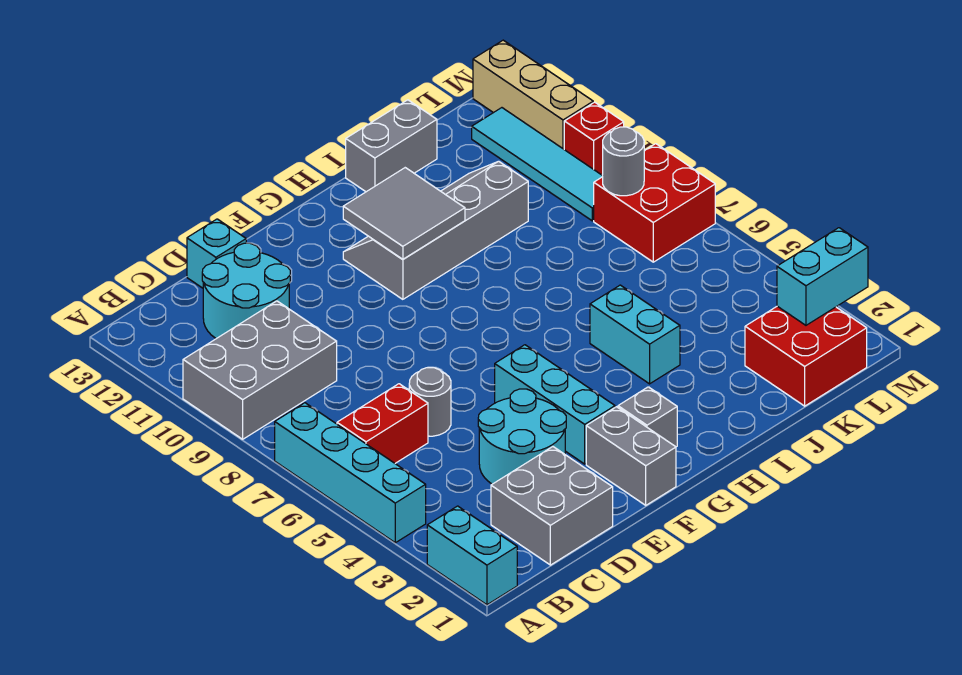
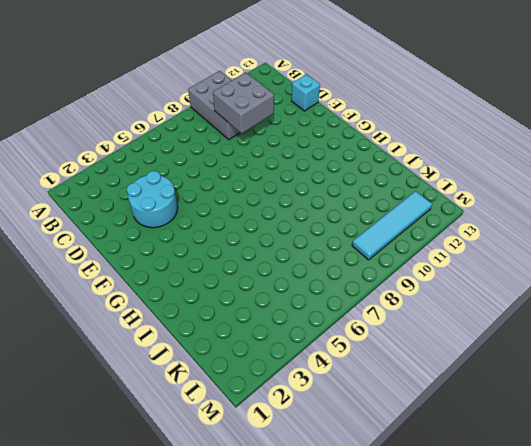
grey brick C9:D10 level 2 -> grey brick C1:D2 level 1
none -> cyan brick A1:A2 level 1
none -> cyan brick A4:A7 level 1
none -> red brick B6:C6 level 1

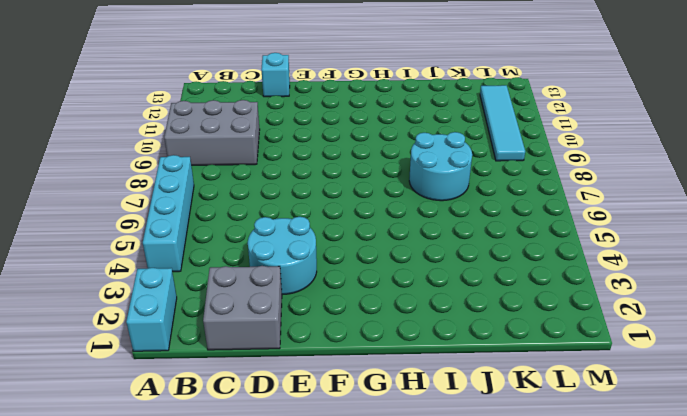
cyan round brick I7:J8 level 1 -> cyan round brick C11:D12 level 1
none -> red brick B6:C6 level 1
none -> grey round brick D6 level 1
none -> grey brick F1:F2 level 1

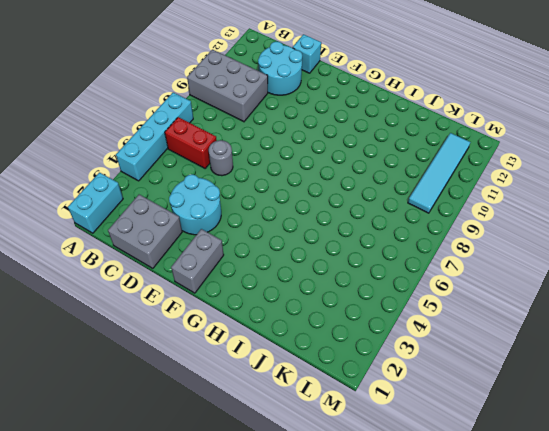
none -> cyan brick F3:F5 level 1
none -> grey brick G2 level 1
none -> grey slope G10:J11 level 1 top 10

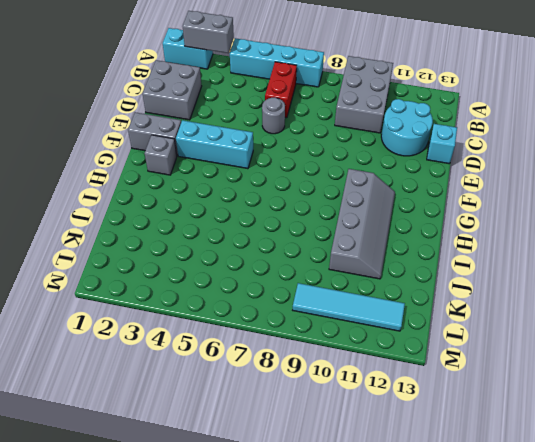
grey brick A2:A3 level 2 -> grey brick I13:J13 level 1
none -> cyan round brick D3:E4 level 1
none -> cyan brick I4:I5 level 1
none -> red brick K1:L2 level 1

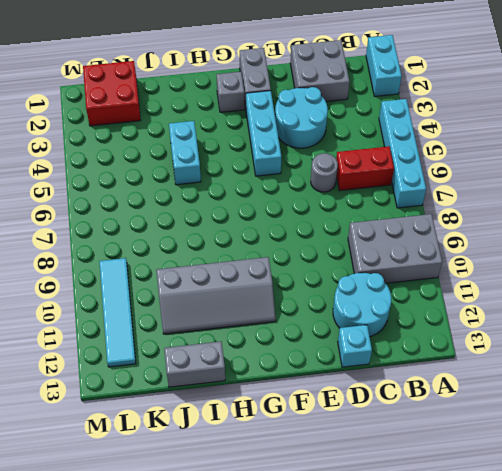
none -> red brick L7:M8 level 1
none -> red brick M10 level 1
none -> tan brick M11:M13 level 1

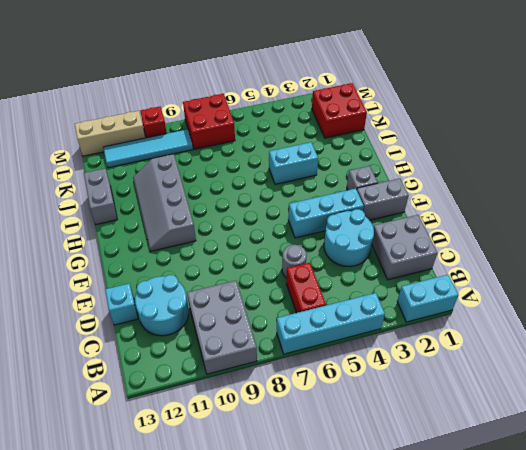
none -> grey tile G10:H11 level 2
none -> cyan brick L2:M2 level 2
none -> grey round brick L8 level 2

